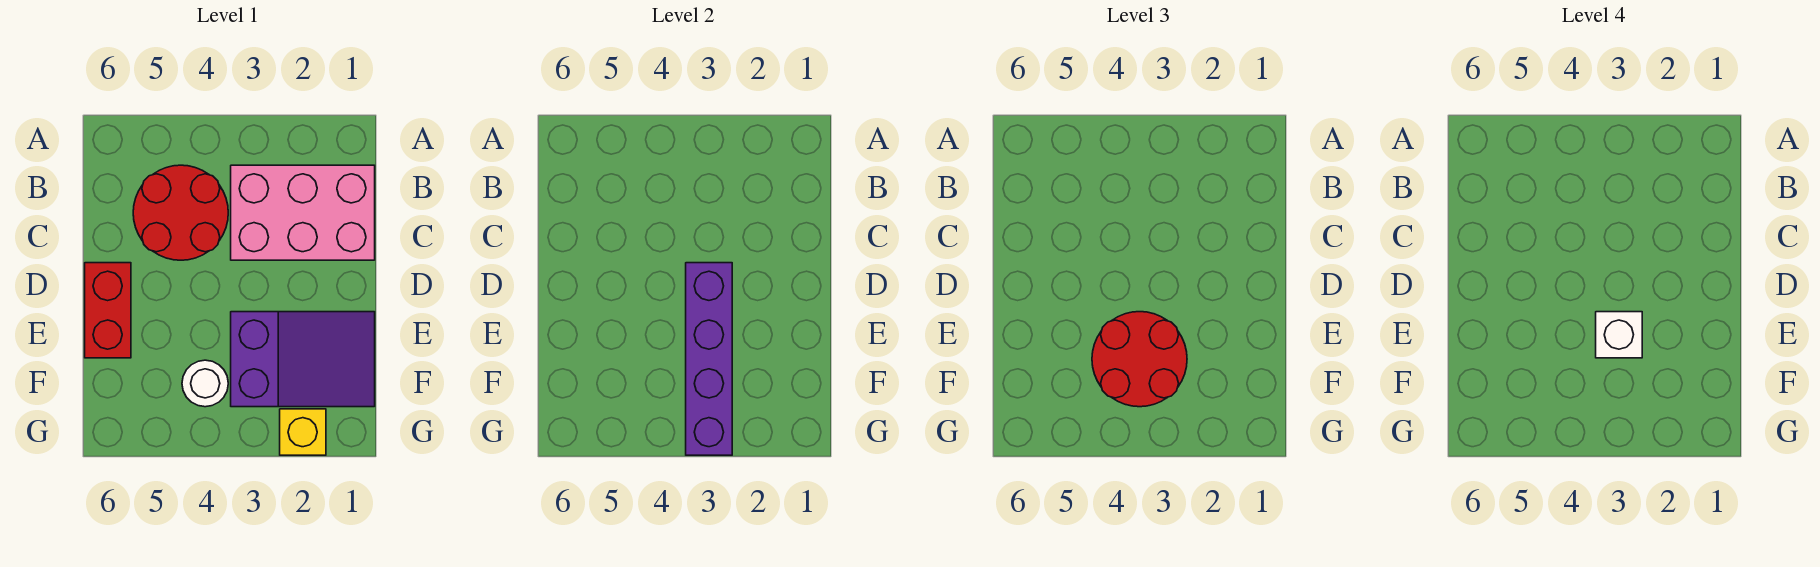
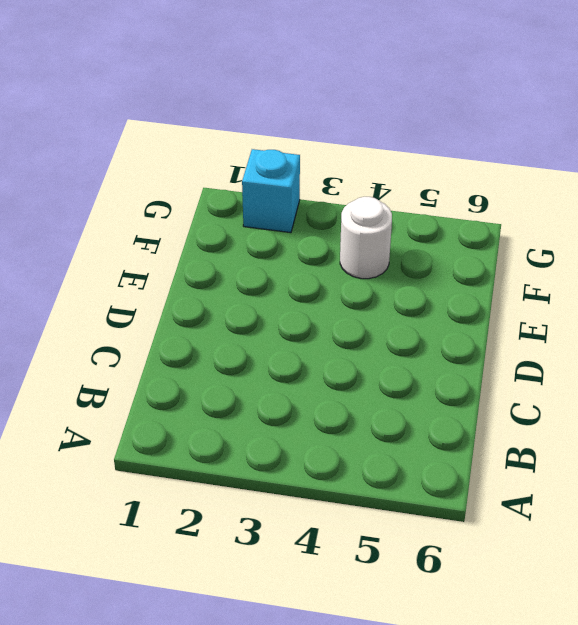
cyan brick G2 level 1 -> yellow brick G2 level 1
none -> pink brick B1:C3 level 1
none -> red round brick B4:C5 level 1

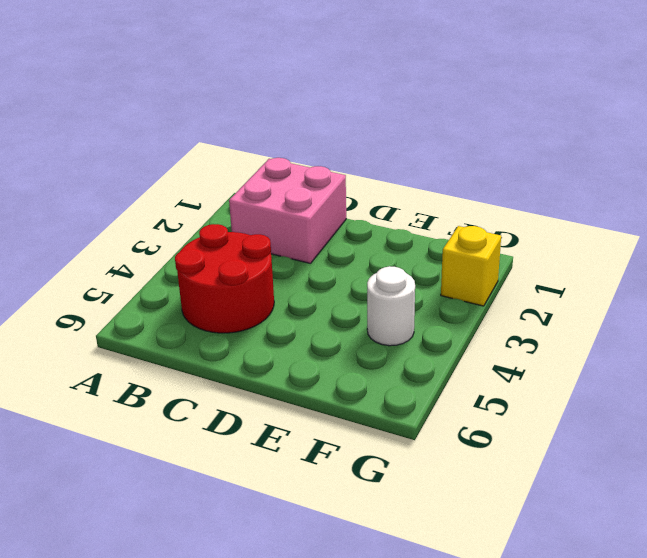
pink brick B1:C2 level 1 -> pink brick B1:C3 level 1
none -> red brick D6:E6 level 1
none -> purple slope E1:F3 level 1 top 3

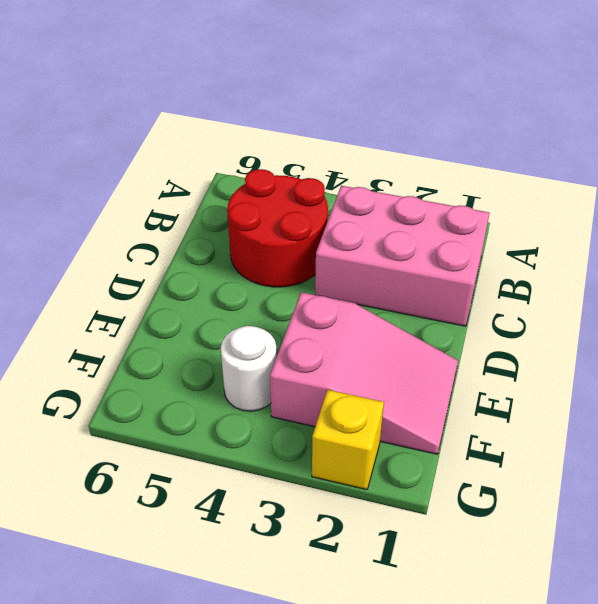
pink slope E1:F3 level 1 top 3 -> purple slope E1:F3 level 1 top 3
none -> red brick D6:E6 level 1
none -> purple brick D3:G3 level 2

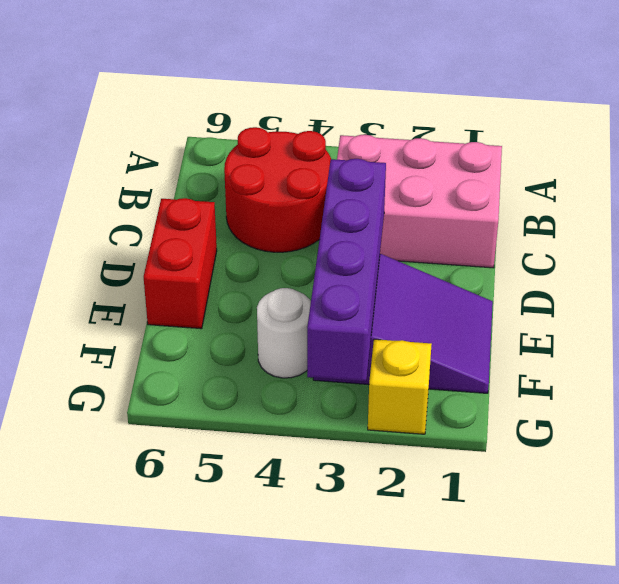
none -> red round brick E3:F4 level 3
none -> white brick E3 level 4

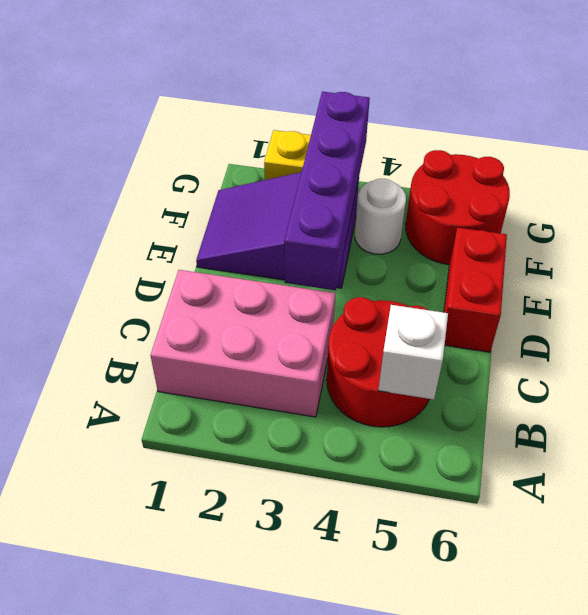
white brick B5 level 2 -> white brick E3 level 4
red round brick F5:G6 level 1 -> red round brick E3:F4 level 3

